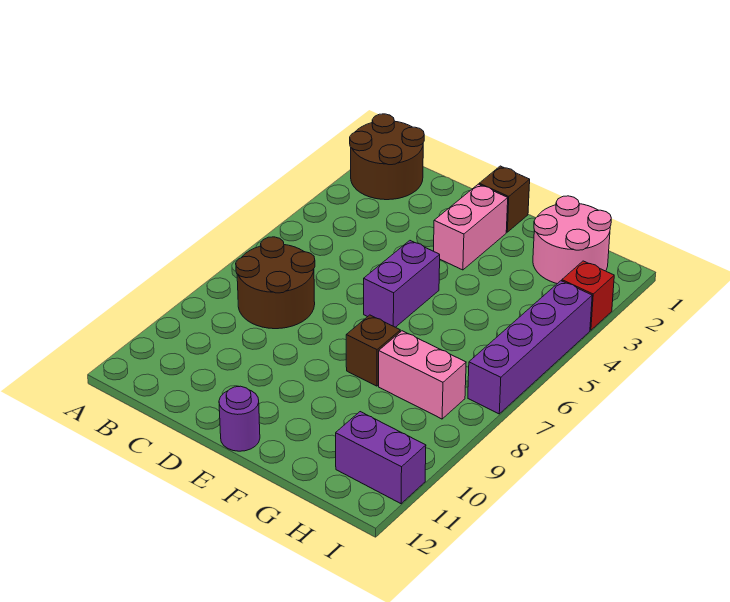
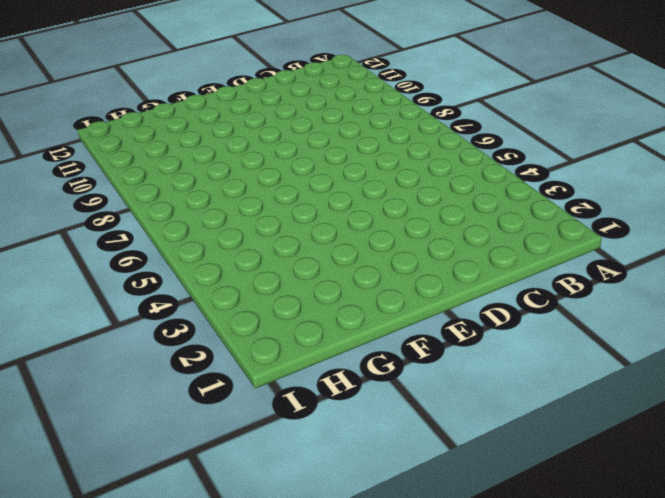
none -> brown round brick A1:B2 level 1
none -> brown round brick B7:C8 level 1
none -> brown brick E1 level 1

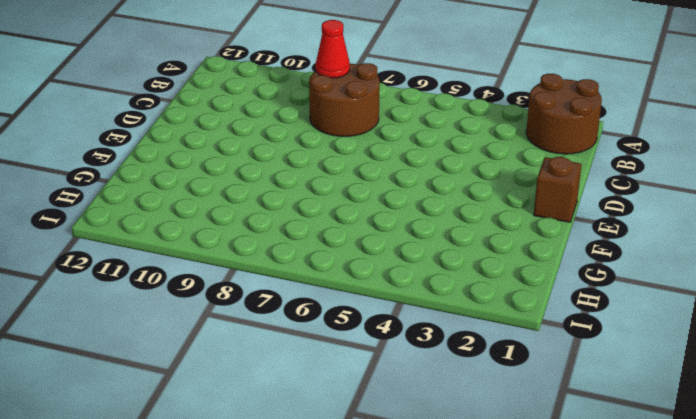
red cone B8 level 2 -> none
none -> pink brick E2:E3 level 1
none -> purple brick E5:E6 level 1
none -> purple round brick E12 level 1

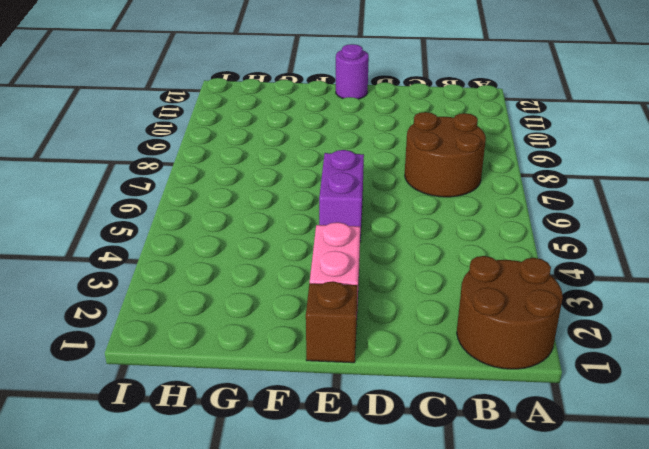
none -> brown brick F8 level 1
none -> pink round brick G1:H2 level 1
none -> pink brick G8:H8 level 1

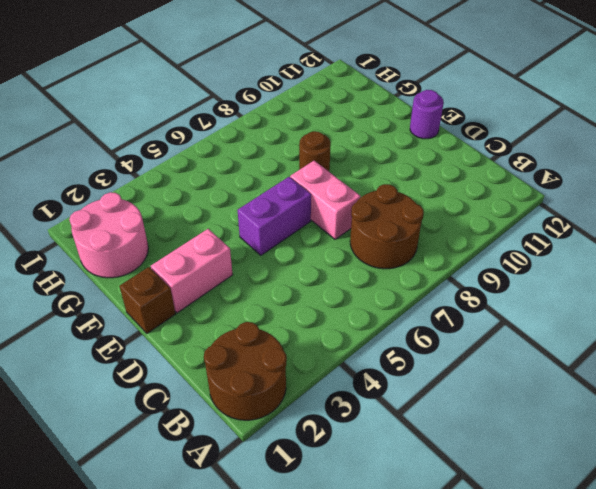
pink brick D7:E7 level 1 -> pink brick G8:H8 level 1
brown round brick F8 level 1 -> brown brick F8 level 1
none -> purple brick H11:I11 level 1
none -> red brick I3 level 1
none -> purple brick I4:I7 level 1

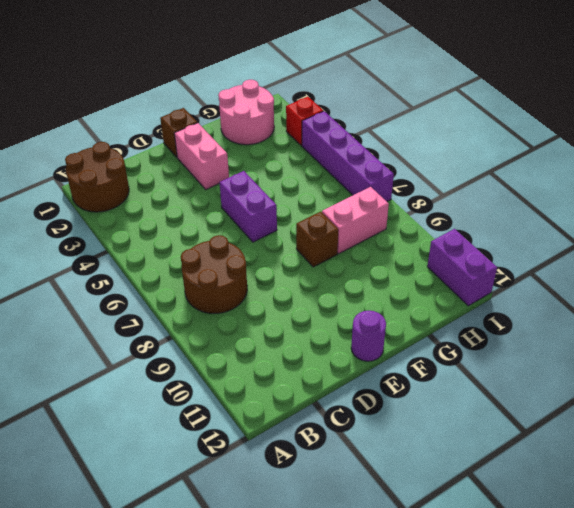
purple brick I11:I12 level 1 -> purple brick H11:I11 level 1

